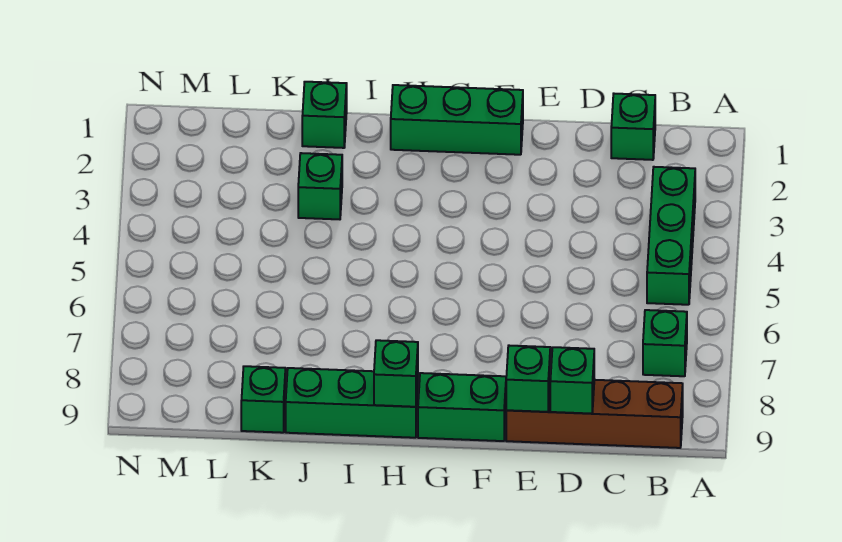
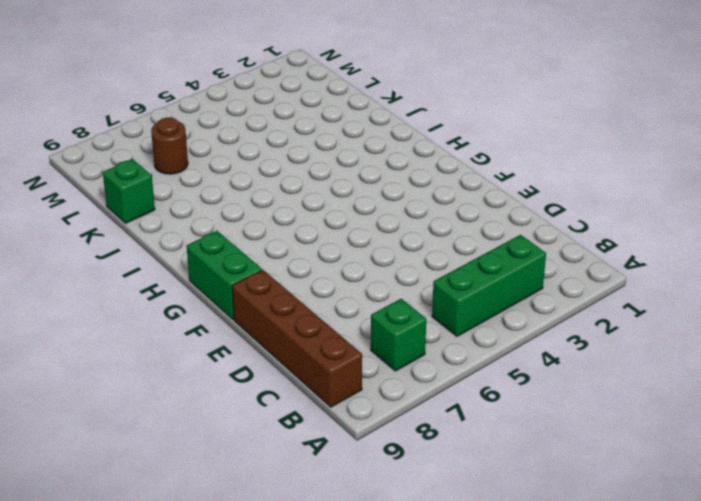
brown round brick L7 level 1 -> none
none -> green brick C1 level 1
none -> green brick F1:H1 level 1
none -> green brick H9:J9 level 1

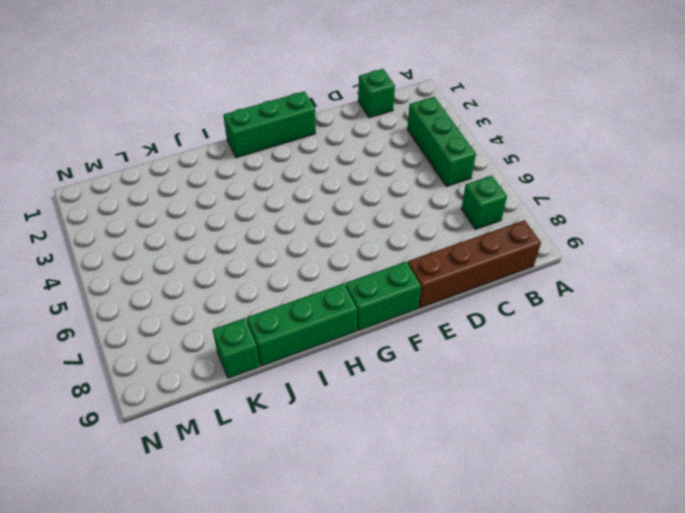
none -> green brick J1 level 1
none -> green brick J3 level 1
none -> green brick D9 level 2

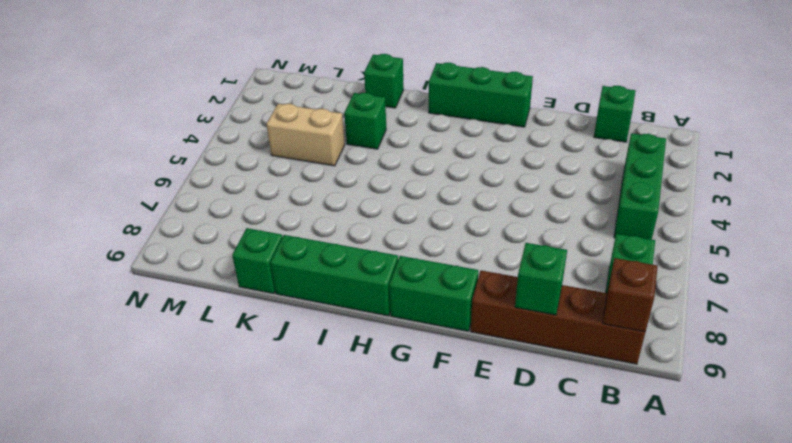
brown brick B9 level 2 -> none
tan brick K4:L4 level 1 -> none
none -> green brick E9 level 2
none -> green brick H9 level 2

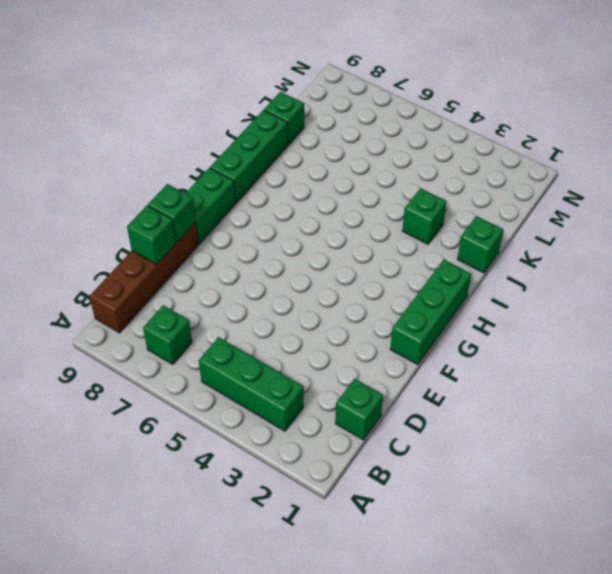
none -> green brick H9 level 2

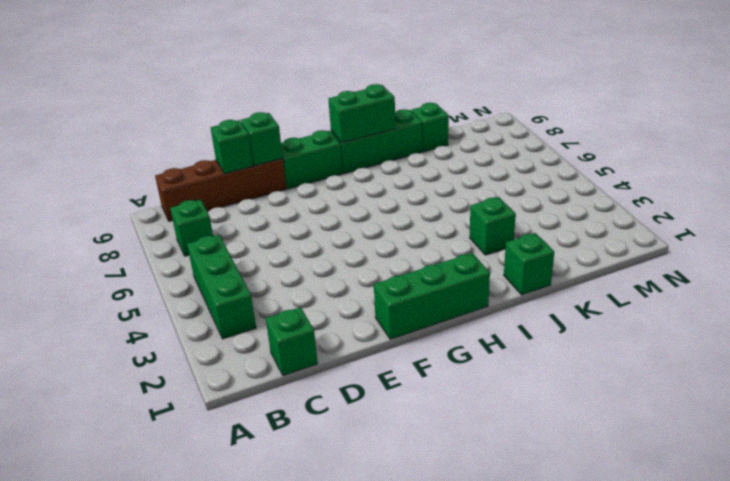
green brick H9:I9 level 2 -> green brick H9 level 2

